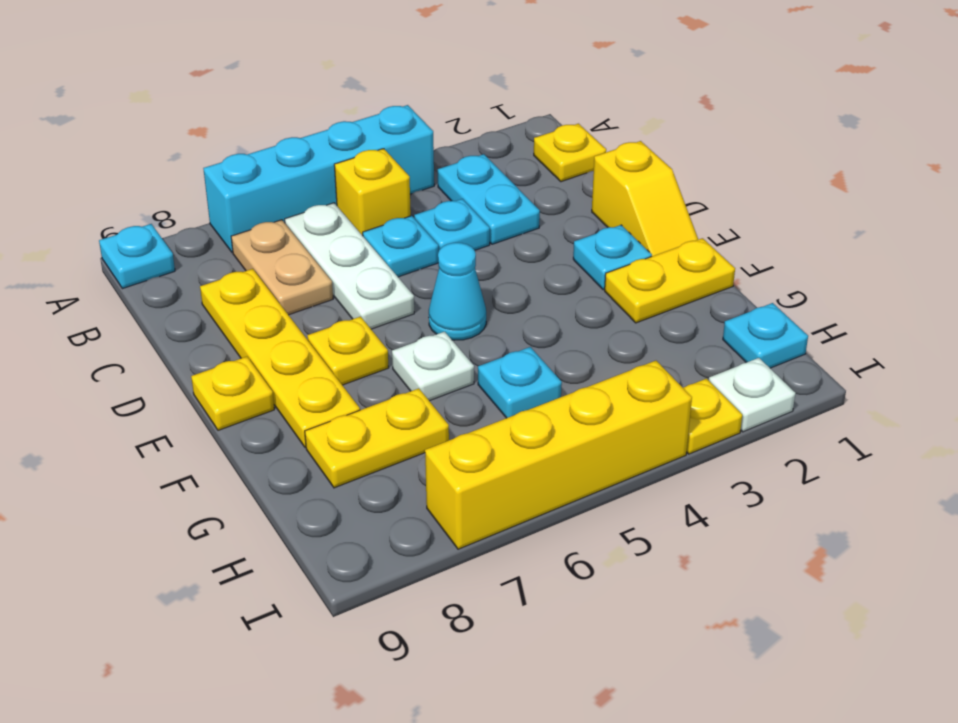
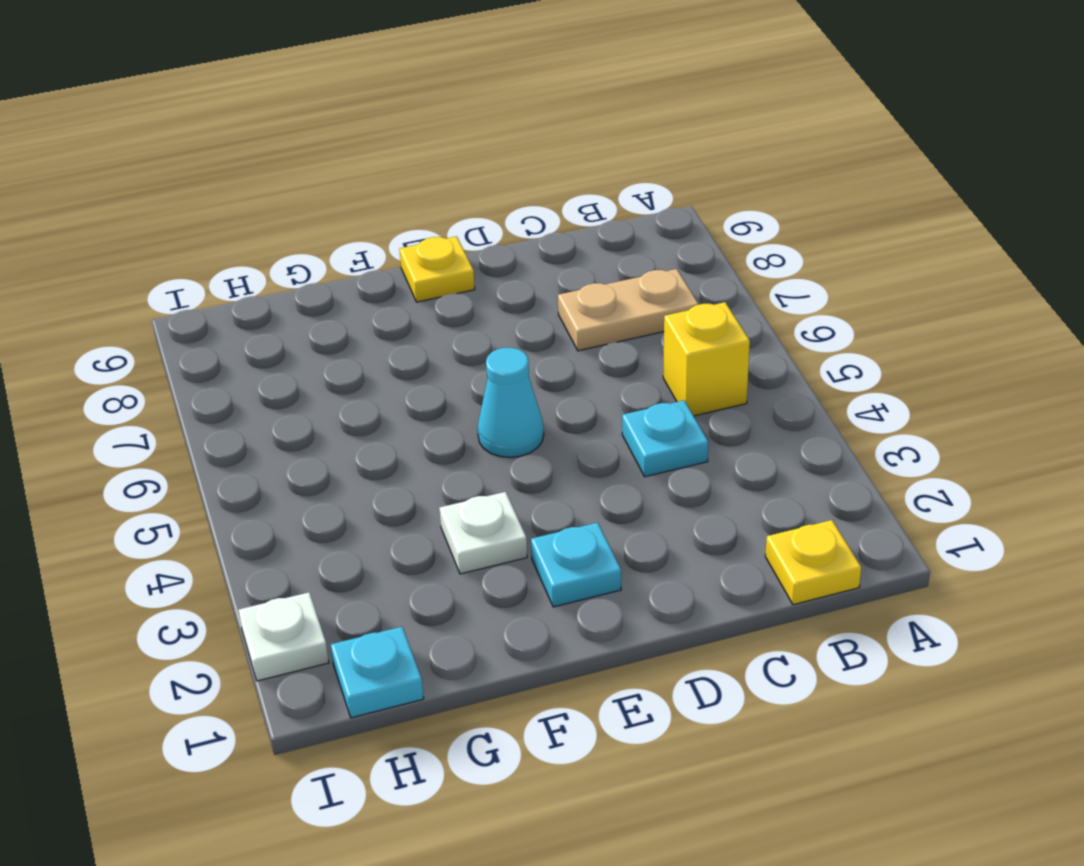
white plate F3 level 1 -> white plate F6 level 1
none -> cyan brick A4:A7 level 1
none -> cyan plate A9 level 1
none -> cyan plate B3:C3 level 1

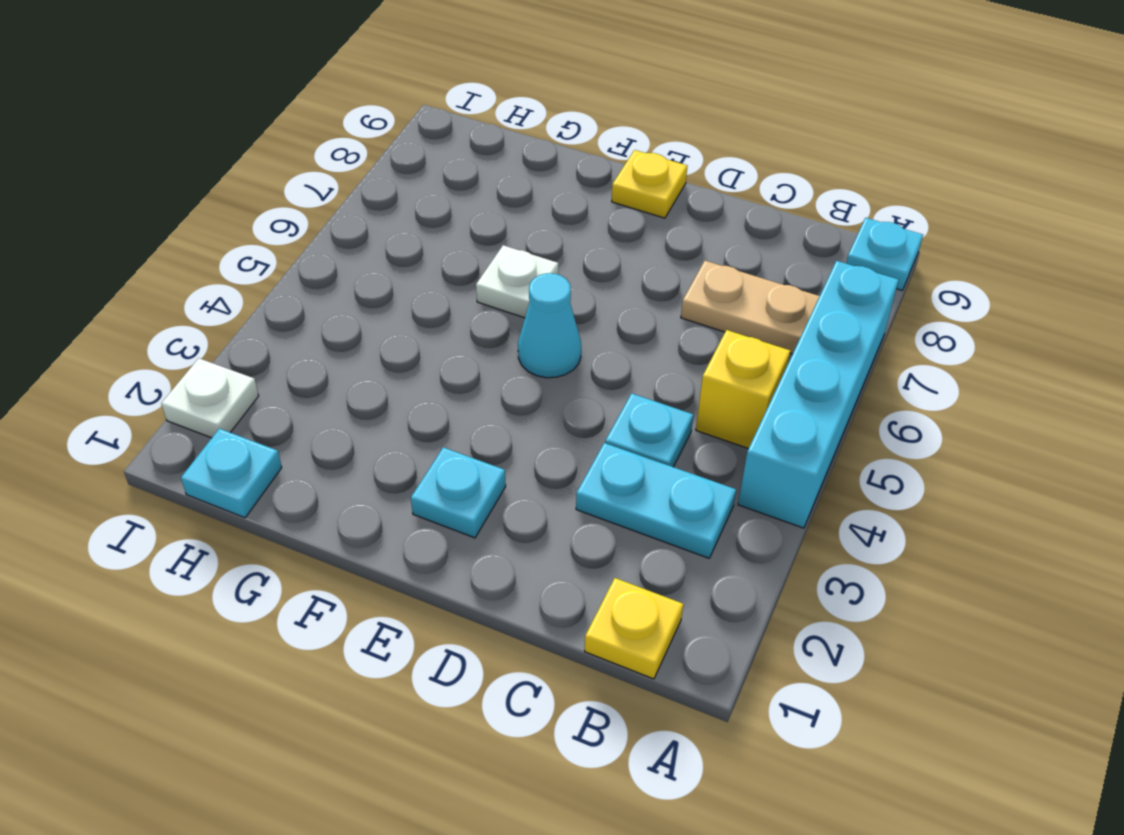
none -> white plate B6:D6 level 1
none -> cyan plate C5 level 1
none -> yellow plate C8:F8 level 1

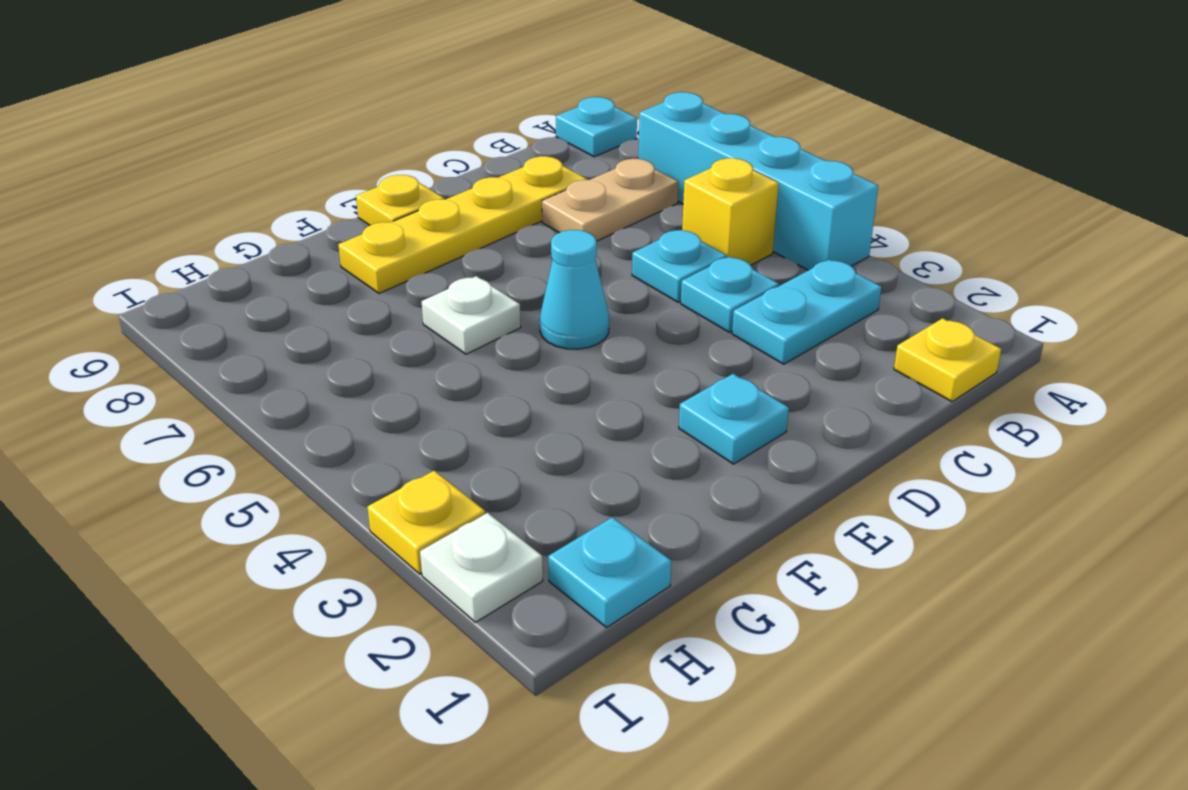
none -> white plate B6:D6 level 1
none -> yellow slope D1:E1 level 1 top D
none -> yellow plate E7 level 1

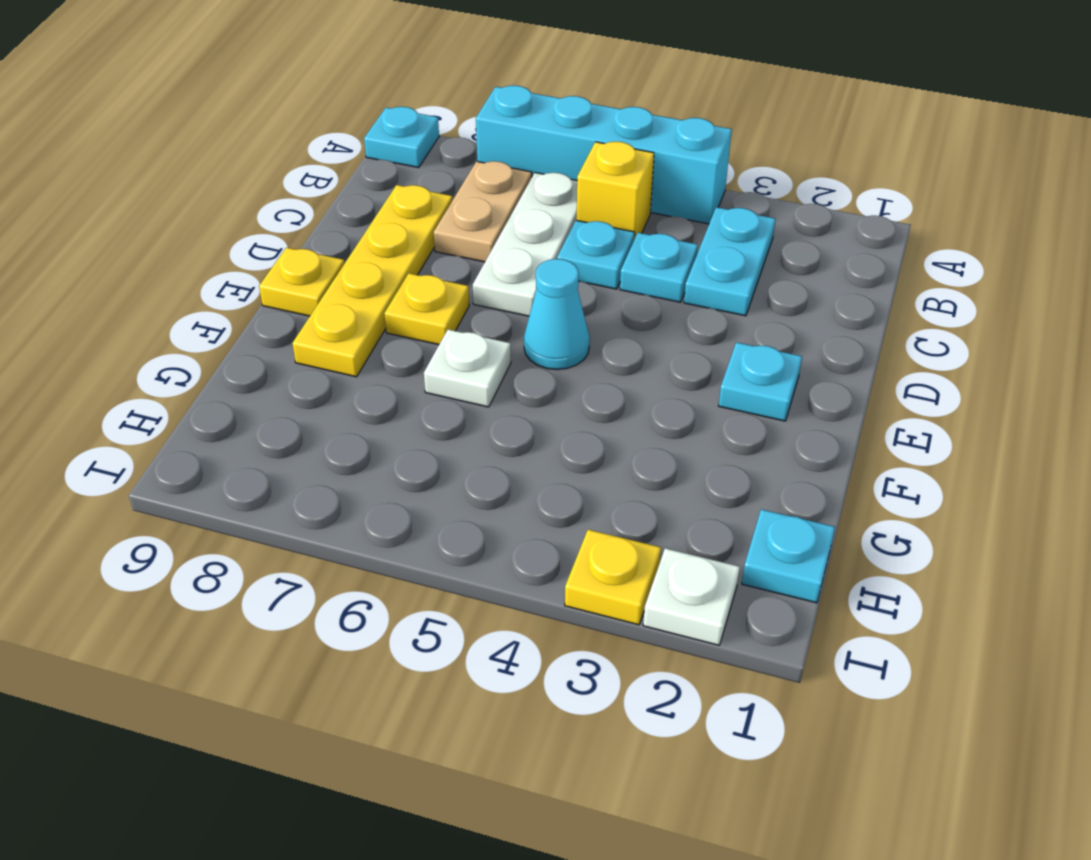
none -> yellow plate B1 level 1
none -> yellow slope D1:E1 level 1 top D
none -> yellow plate F1:F2 level 1

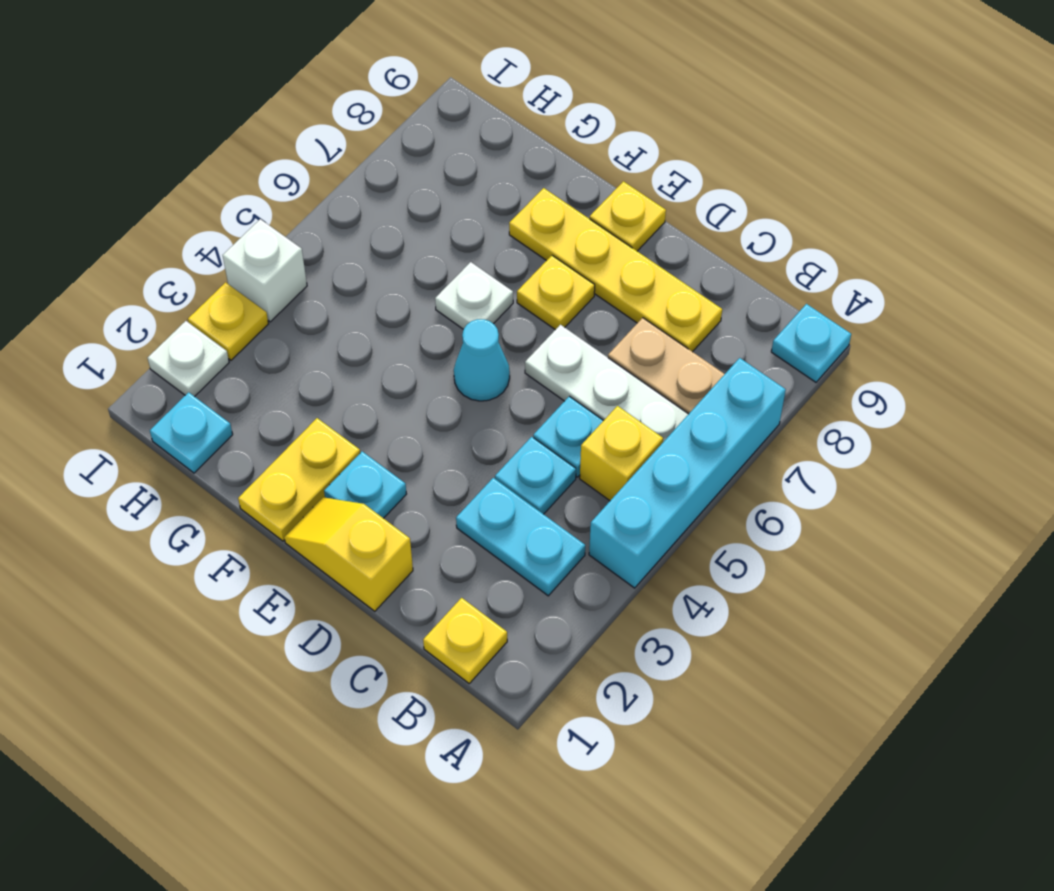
white brick I4 level 1 -> yellow brick I4:I7 level 1
none -> cyan plate G5 level 1
none -> yellow plate G7:G8 level 1

